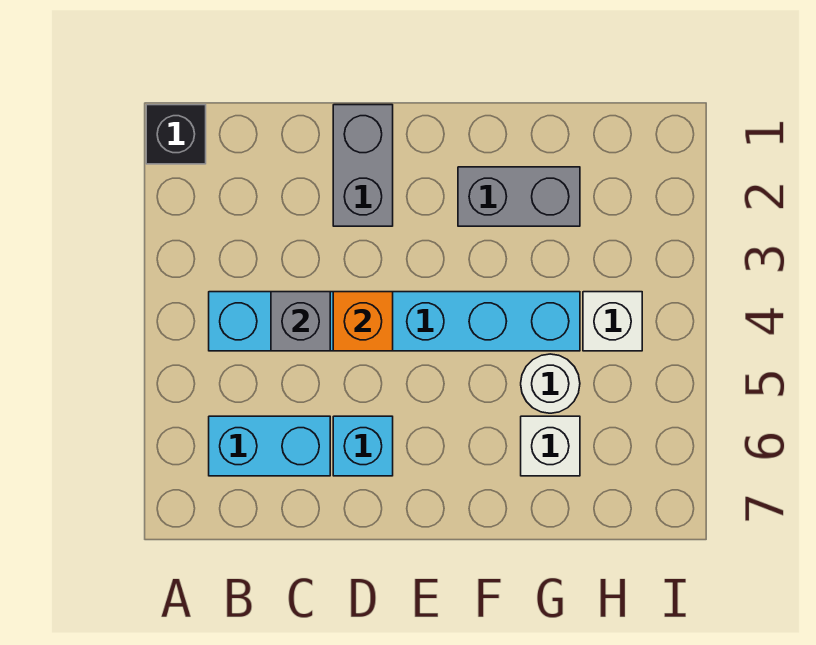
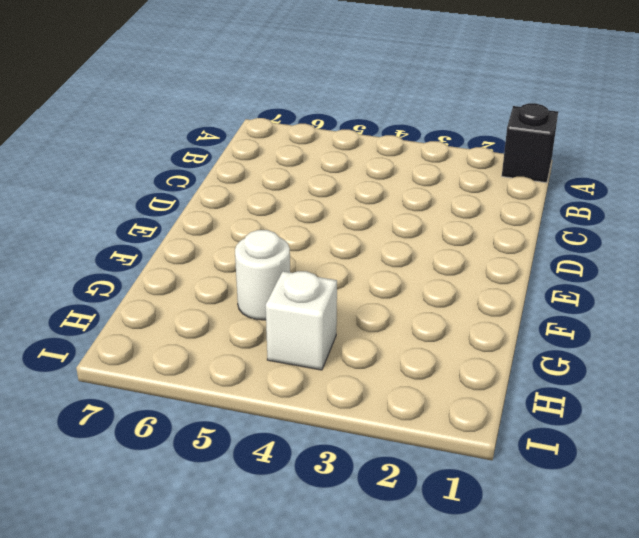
none -> cyan brick B4:G4 level 1
none -> cyan brick B6:C6 level 1

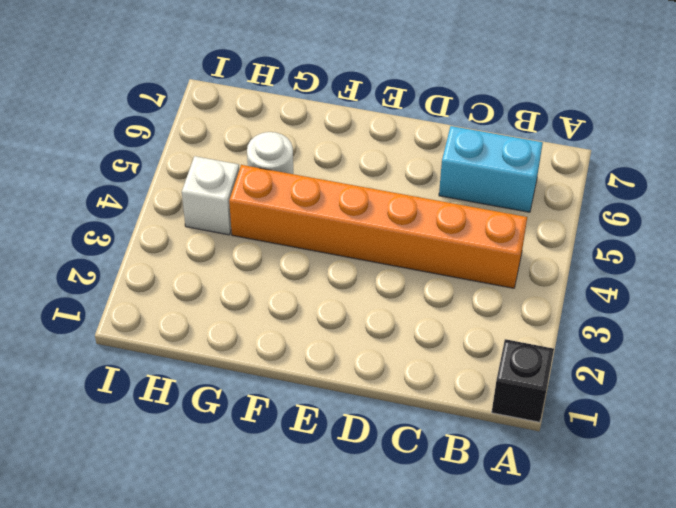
orange brick B4:G4 level 1 -> cyan brick B4:G4 level 1
none -> grey brick D1:D2 level 1
none -> cyan brick D6 level 1

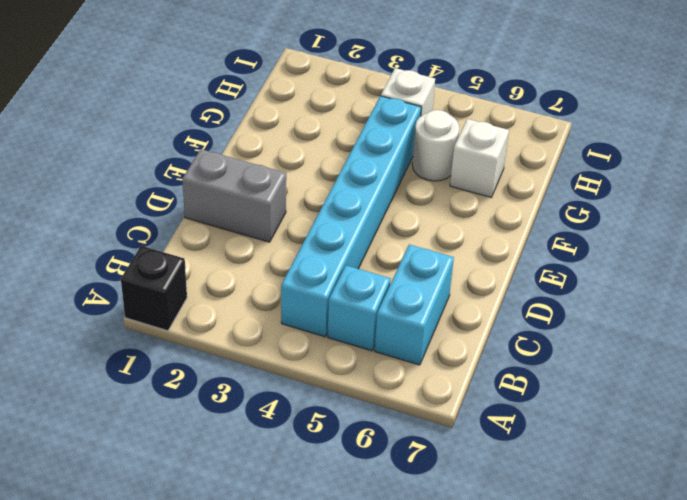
cyan brick B5 level 1 -> cyan brick D6 level 1
none -> grey brick F2:G2 level 1
none -> grey brick C4 level 2

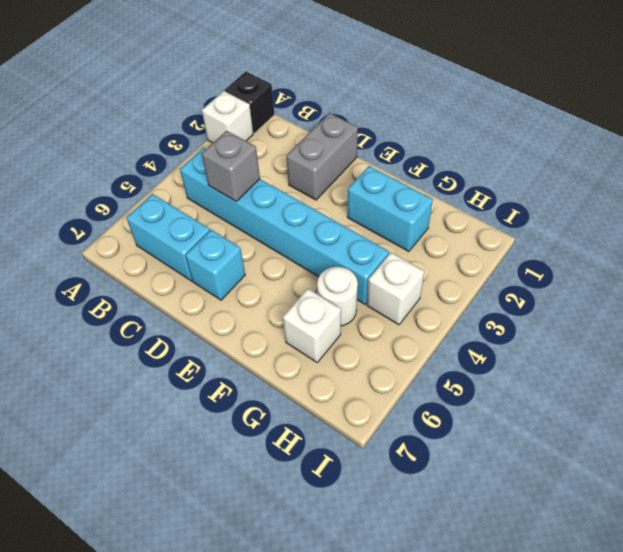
white brick A2 level 1 -> none
cyan brick F2:G2 level 1 -> grey brick F2:G2 level 1
none -> orange brick D4 level 2

